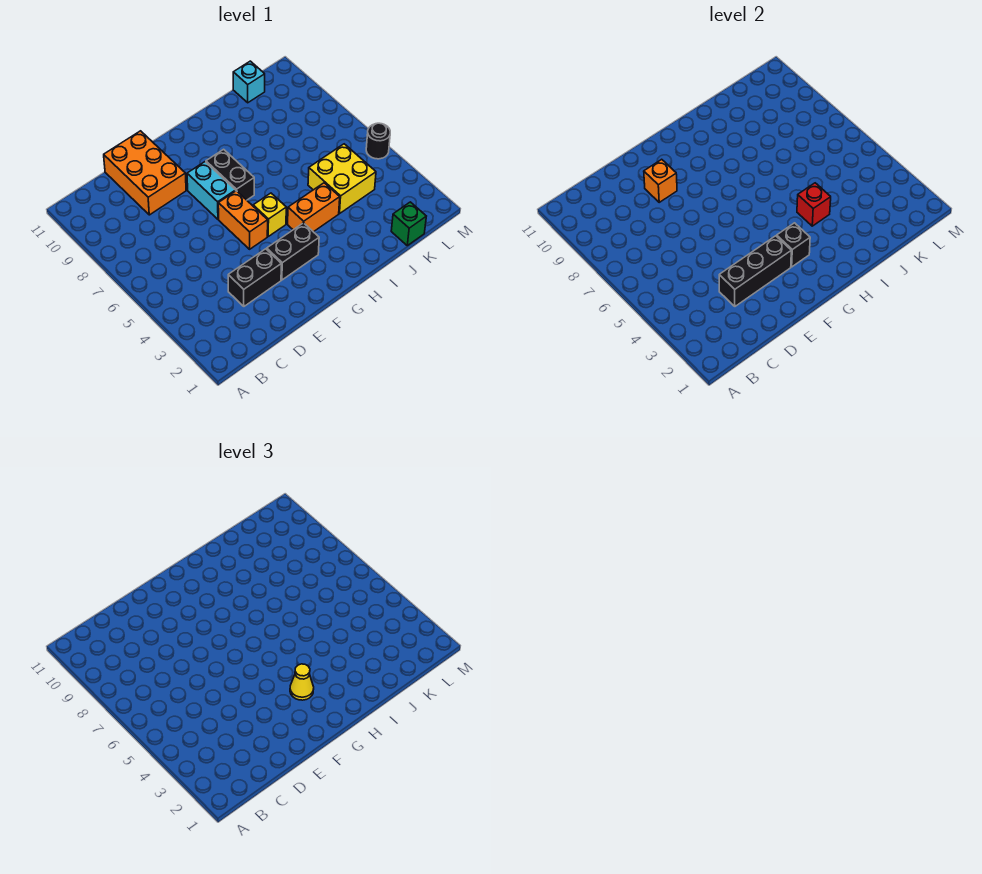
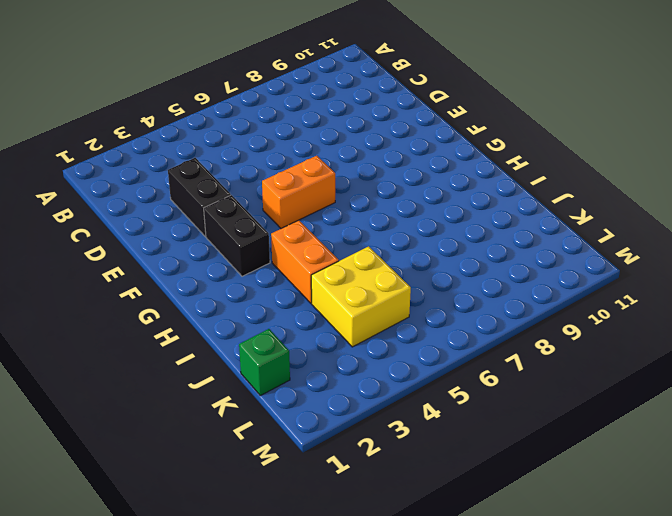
none -> orange brick D9:E11 level 1
none -> cyan brick F7:F8 level 1
none -> yellow brick G5 level 1

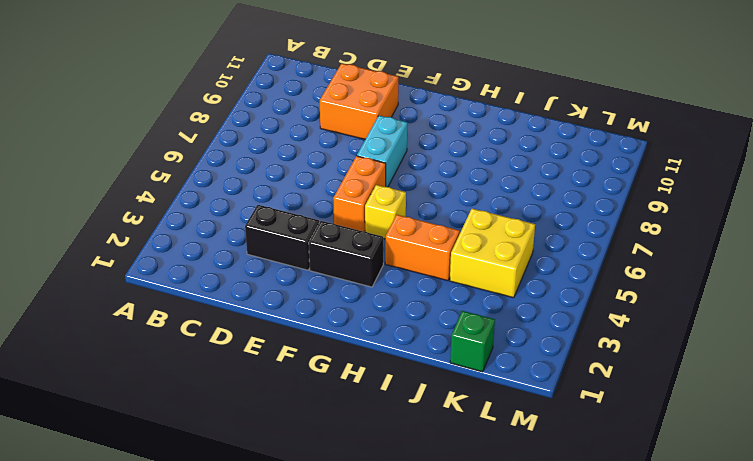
orange brick D9:E10 level 1 -> orange brick D9:E11 level 1
none -> black brick G7:G8 level 1
none -> cyan brick K11 level 1
none -> black round brick M5 level 1

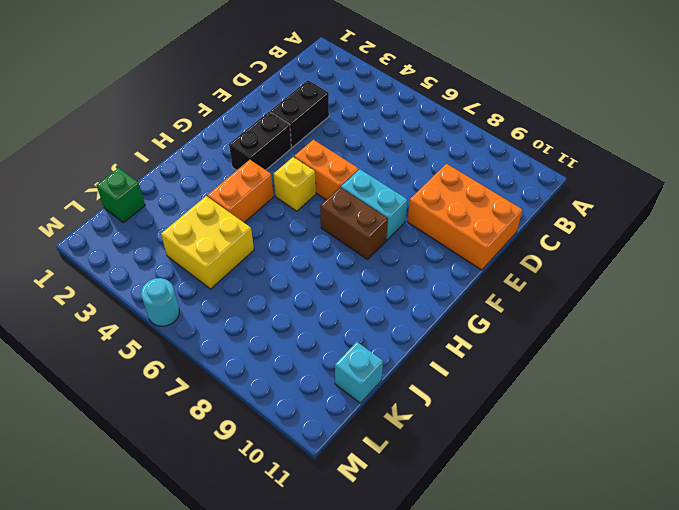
brown brick G7:G8 level 1 -> black brick G7:G8 level 1
cyan round brick M5 level 1 -> black round brick M5 level 1
none -> black brick D3:F3 level 2
none -> orange brick E9 level 2
none -> black brick G3 level 2

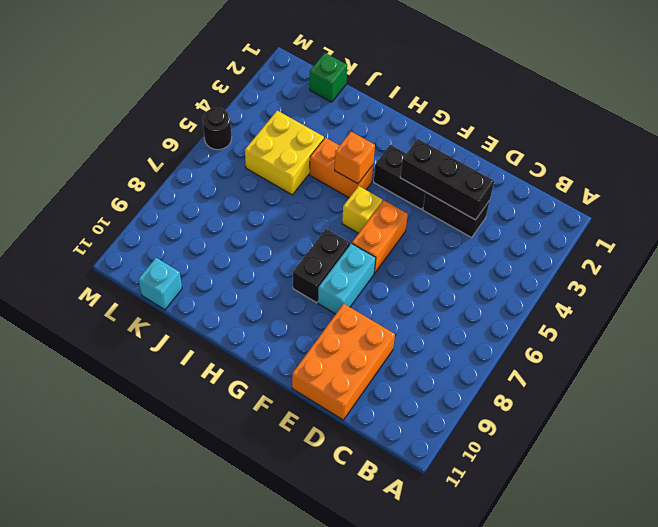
orange brick H4 level 2 -> orange brick E9 level 2
none -> black brick G3 level 2
none -> red brick I4 level 2
none -> yellow cone G3 level 3

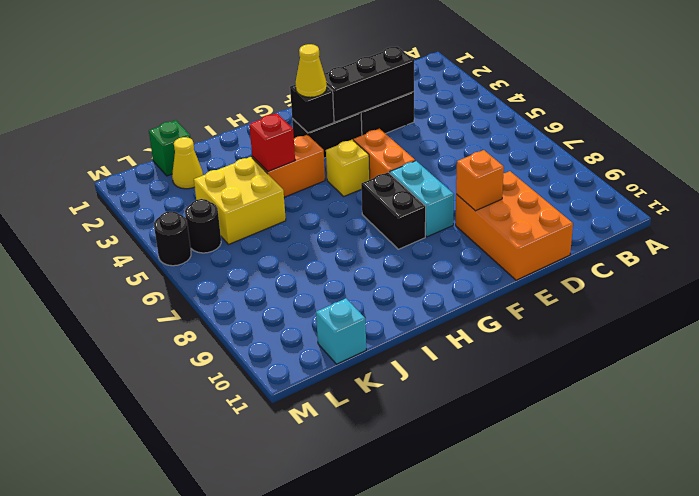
yellow cone K2 level 1 -> none
black round brick L5 level 1 -> none

